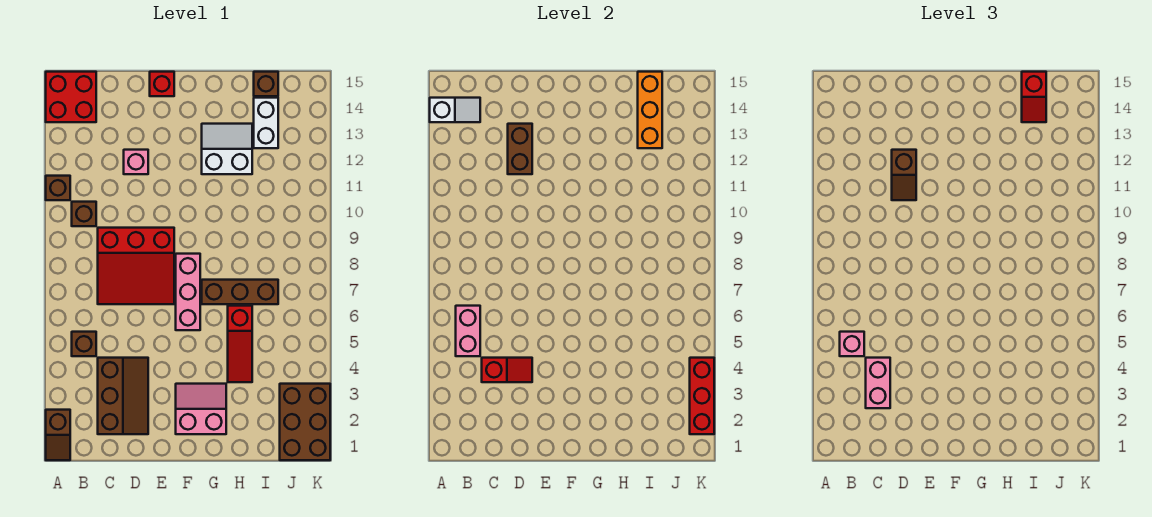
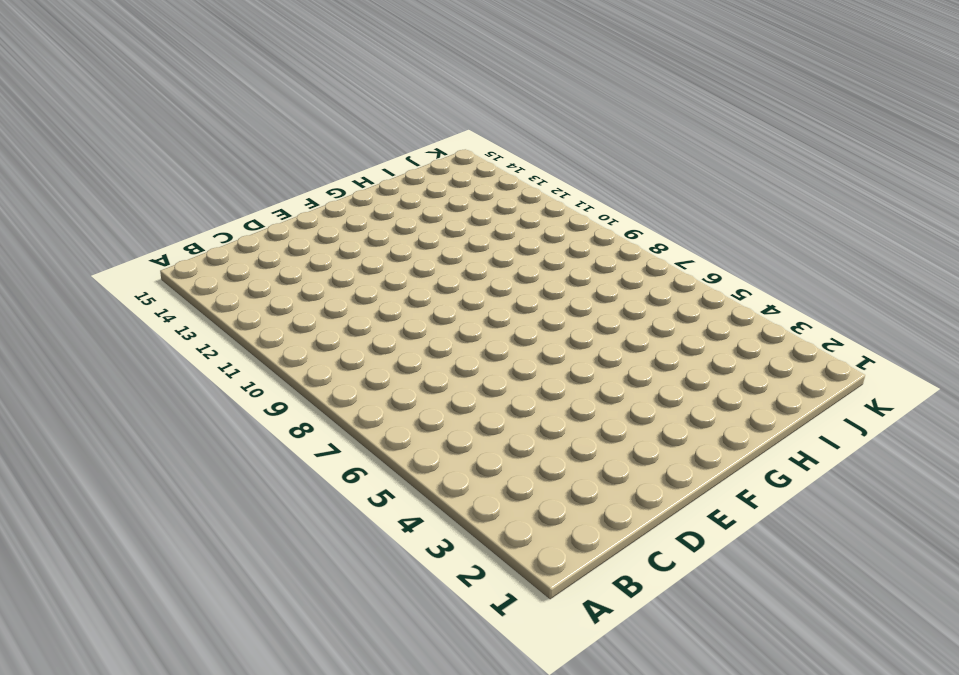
none -> brown slope A1:A2 level 1 top 2
none -> brown brick A11 level 1
none -> red brick A14:B15 level 1

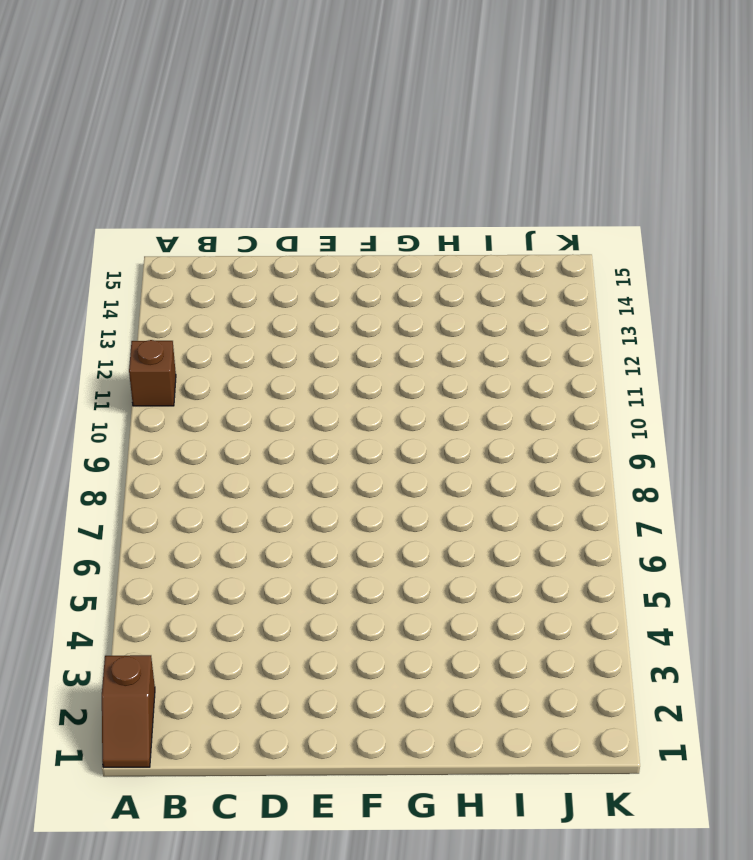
none -> red brick A14:B15 level 1
none -> brown brick B5 level 1
none -> brown brick B10 level 1

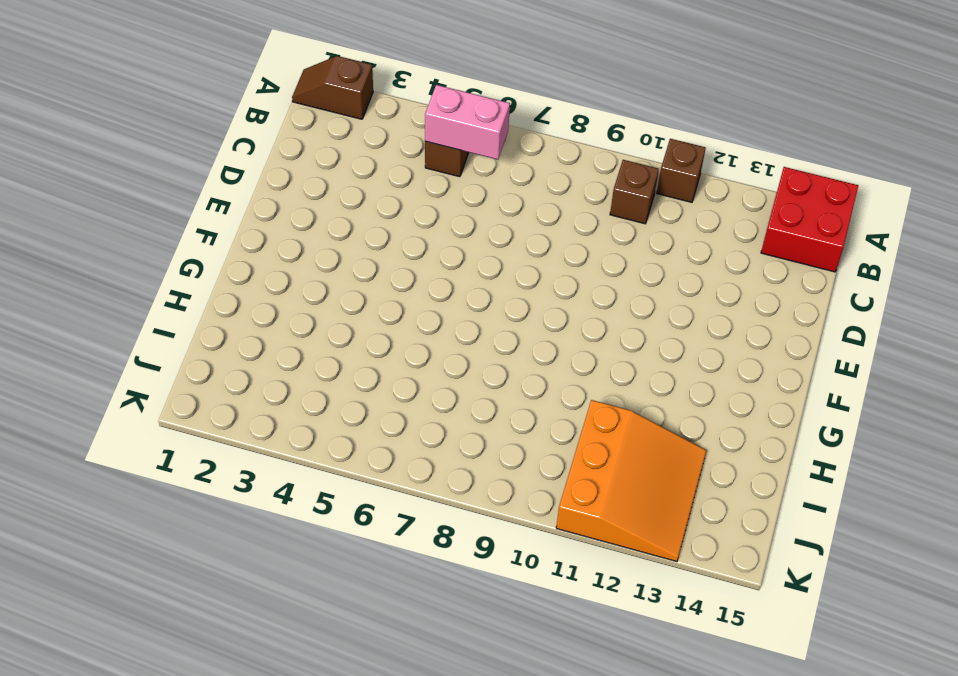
orange slope I11:K13 level 1 top 11 -> white brick I13:I14 level 1
none -> brown slope C2:D4 level 1 top C
none -> red slope C7:E9 level 1 top 9
none -> pink brick D12 level 1

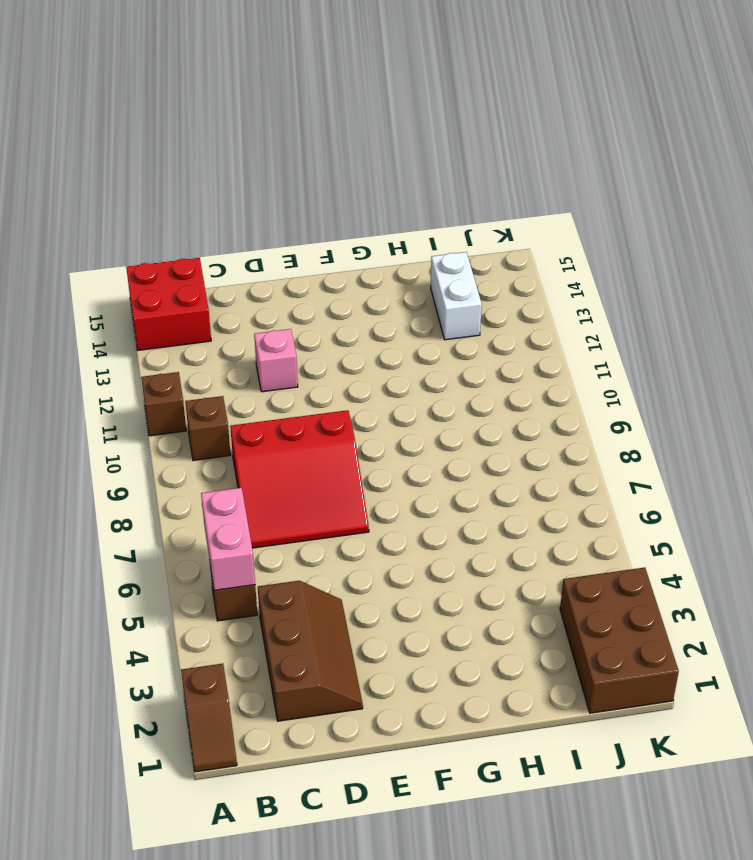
none -> red brick E15 level 1
none -> pink slope F2:G3 level 1 top 2
none -> pink brick F6:F8 level 1

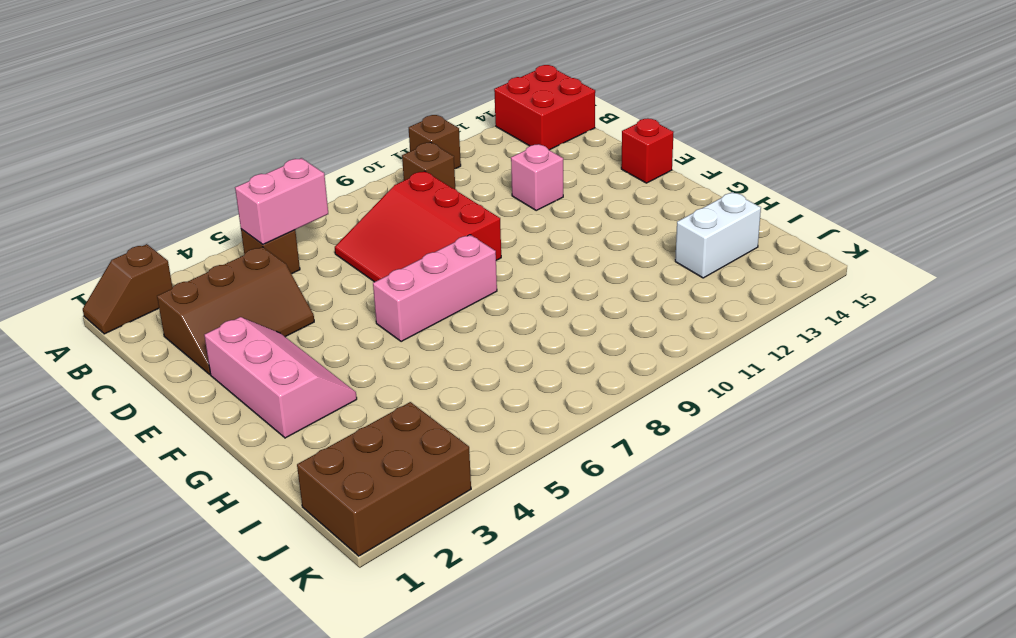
pink slope E2:G3 level 1 top 2 -> pink slope F2:G3 level 1 top 2
none -> brown brick G7:I7 level 1
none -> white slope G12:H13 level 1 top 12
none -> red slope H4:H6 level 1 top 6

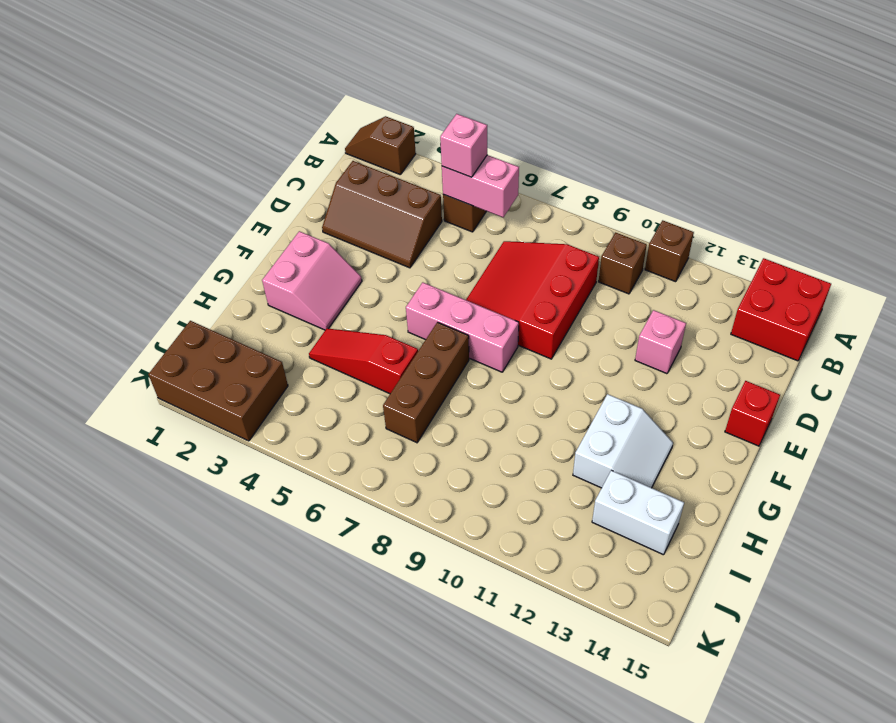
none -> brown brick I15 level 1
none -> white slope A14:B14 level 2 top A
none -> red slope C4:D4 level 2 top C

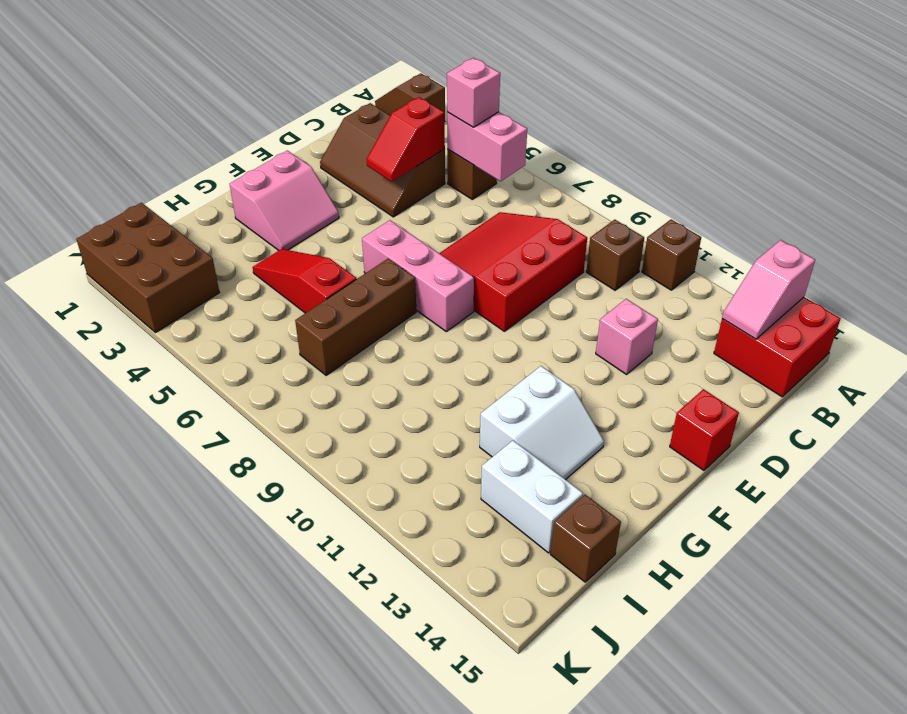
pink slope A14:B14 level 2 top A -> white slope A14:B14 level 2 top A
none -> brown brick D12:D13 level 2
none -> orange brick I13:I15 level 2
none -> red brick K2:K4 level 2

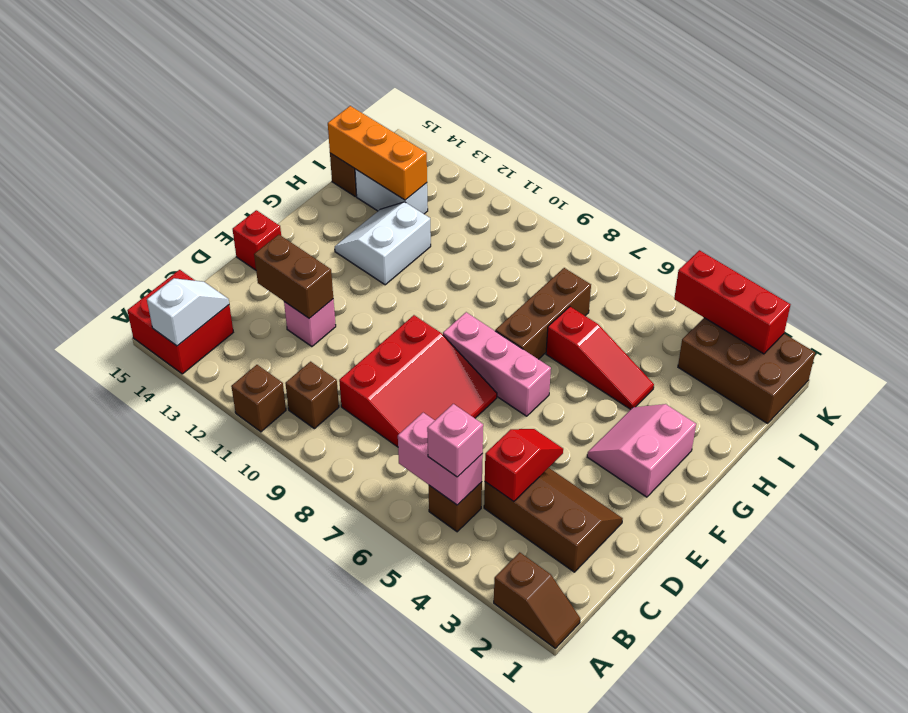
none -> pink brick C3:C4 level 3
none -> brown slope D11:D12 level 3 top 12
none -> red slope I14:I15 level 3 top 15

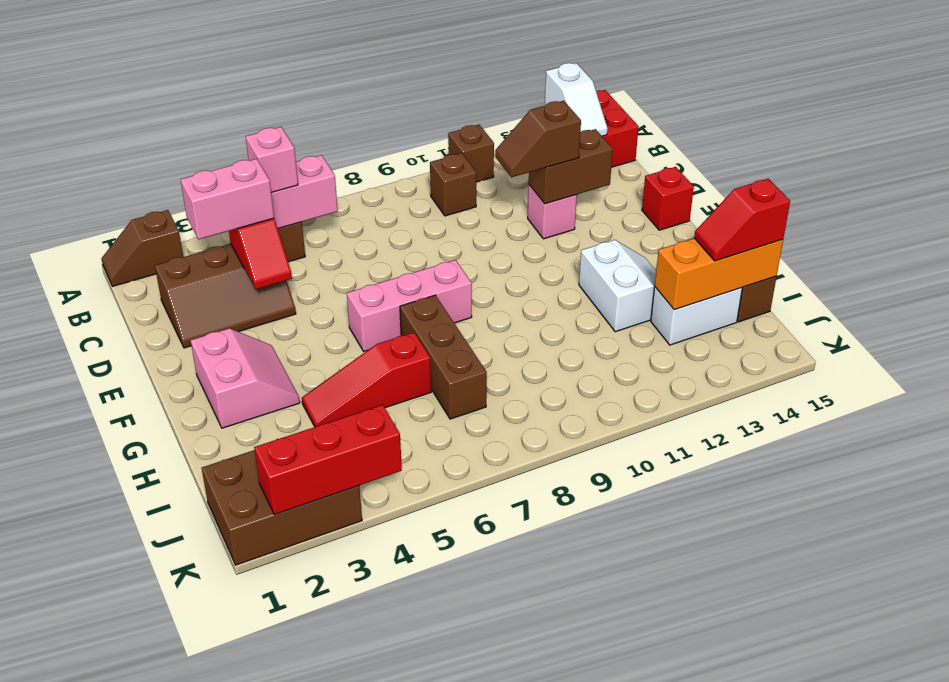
none -> red slope C7:E9 level 1 top 9

